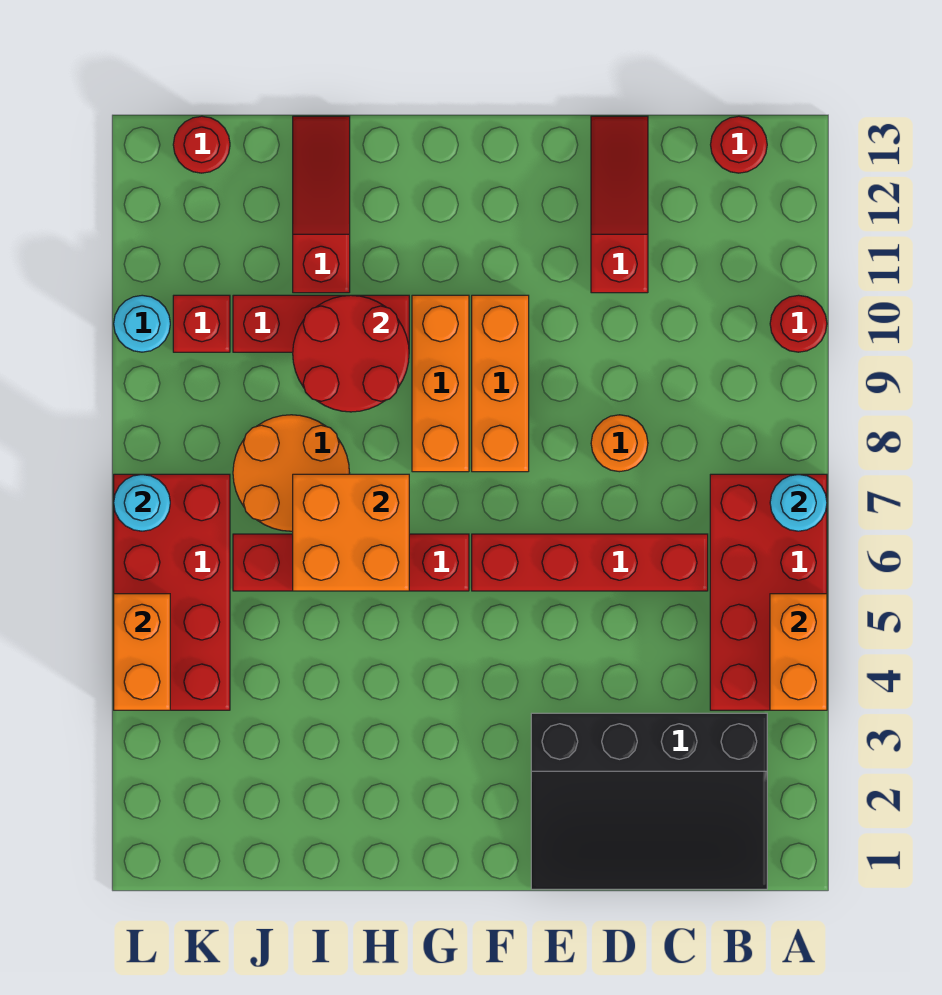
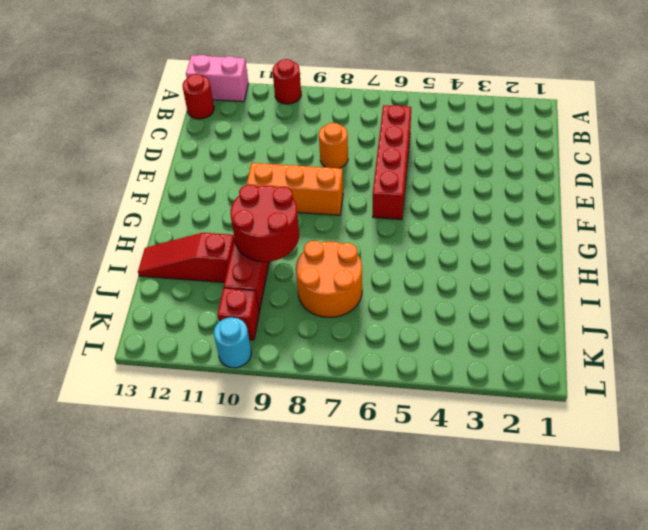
pink brick A12:A13 level 1 -> none
none -> red brick A4:B7 level 1
none -> black slope B1:E3 level 1 top 3
none -> red slope D11:D13 level 1 top 11

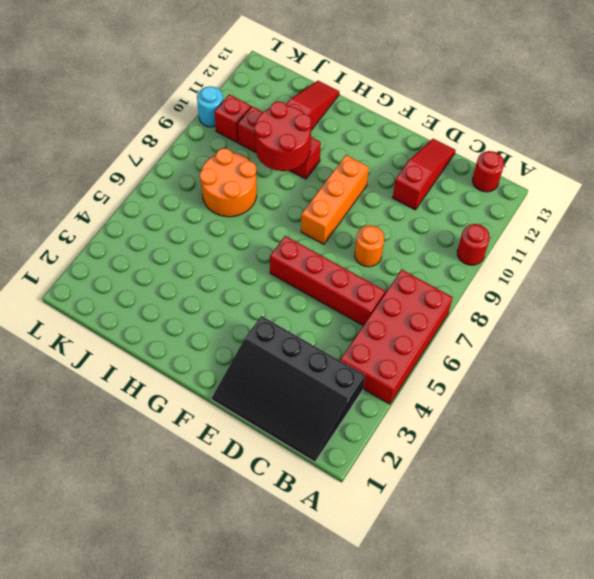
none -> red brick G6:J6 level 1
none -> orange brick G8:G10 level 1
none -> red brick K4:L7 level 1

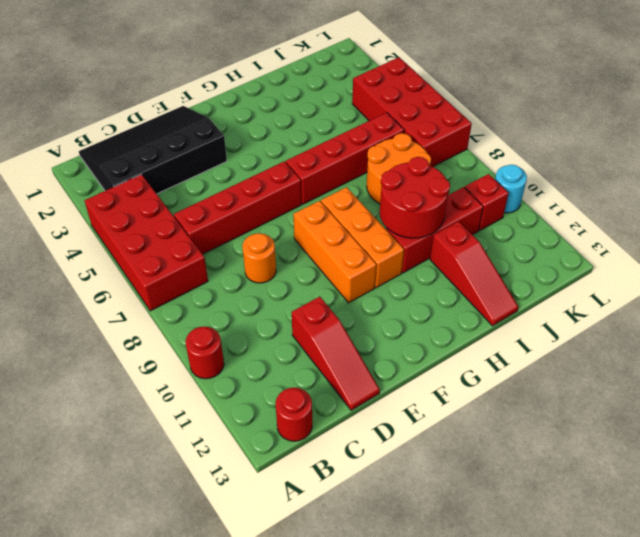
none -> red round brick K13 level 1
none -> orange brick A4:A5 level 2
none -> cyan round brick A7 level 2

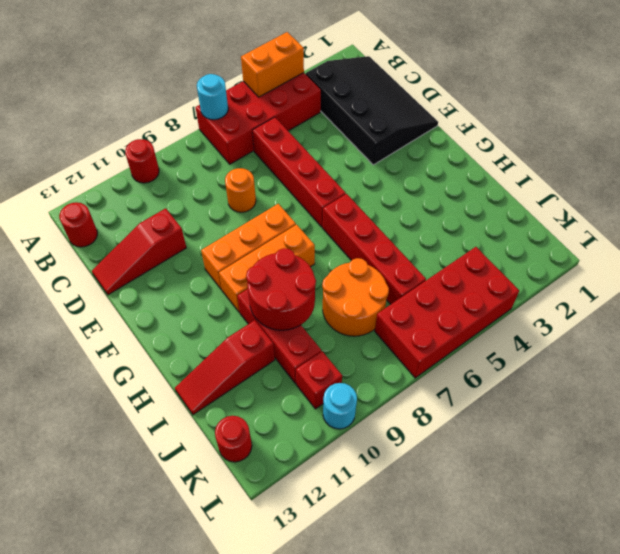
none -> orange brick H6:I7 level 2
none -> orange brick L4:L5 level 2
none -> cyan round brick L7 level 2

